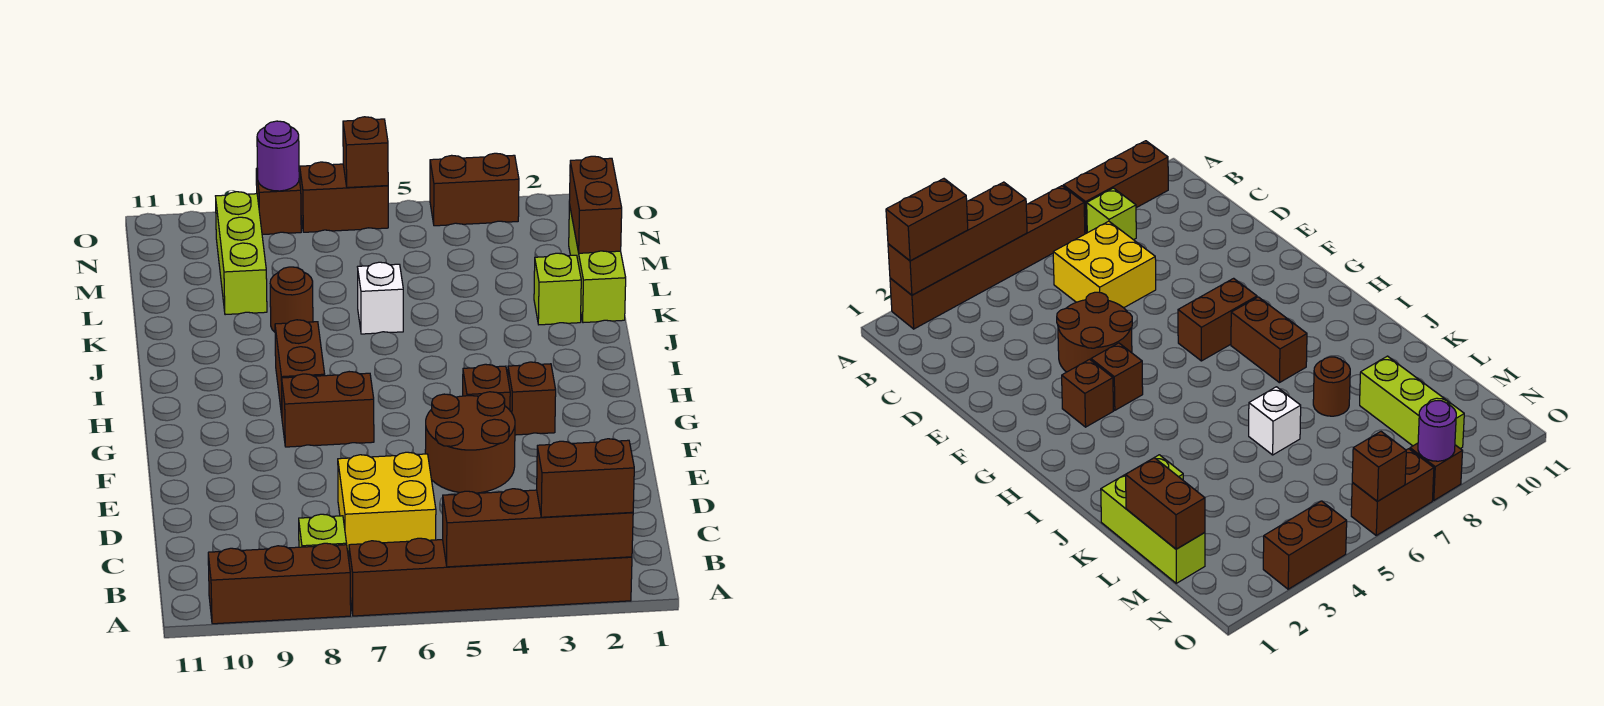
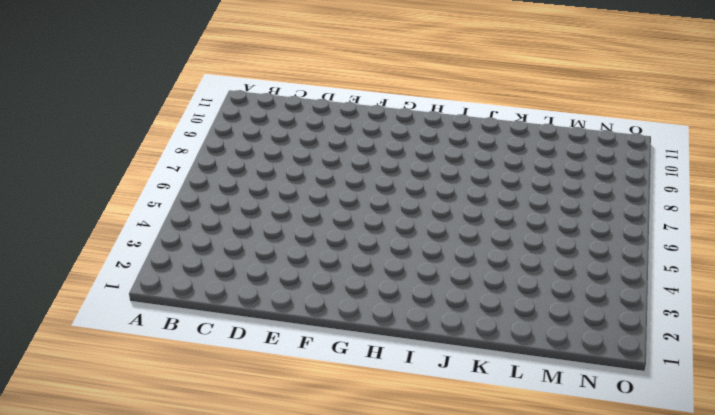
none -> brown brick A2:A7 level 1
none -> brown brick A8:A10 level 1
none -> lime brick B8 level 1

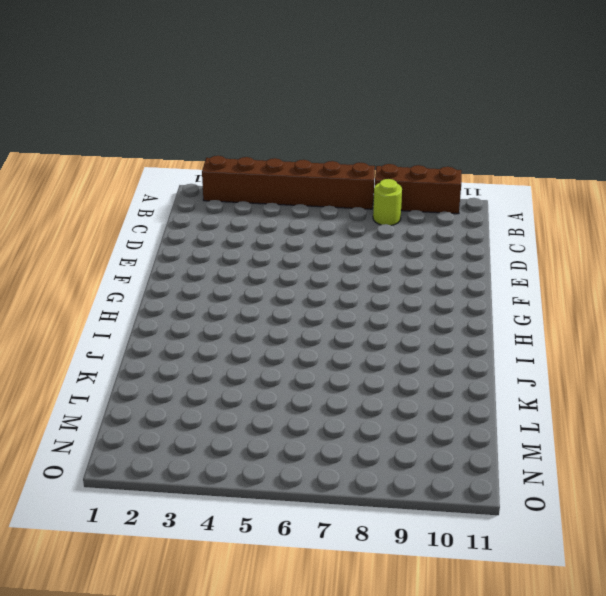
lime round brick B8 level 1 -> lime brick B8 level 1
none -> yellow brick C6:D7 level 1
none -> brown round brick E4:F5 level 1
none -> brown brick G3 level 1

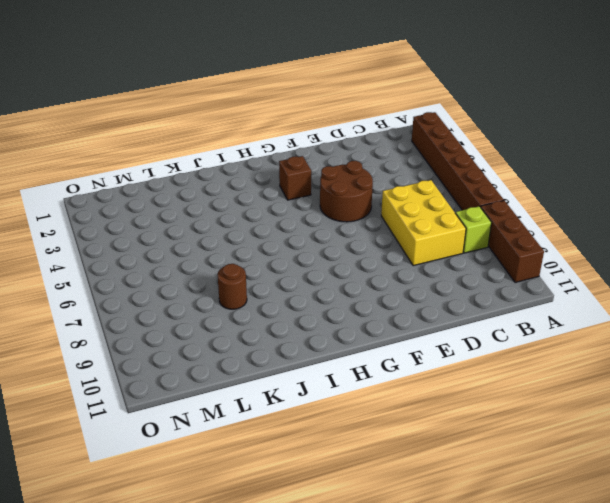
yellow brick C6:D8 level 1 -> yellow brick C6:D7 level 1
none -> brown brick G4 level 1
none -> brown brick G7:G8 level 1
none -> brown brick H8:I8 level 1

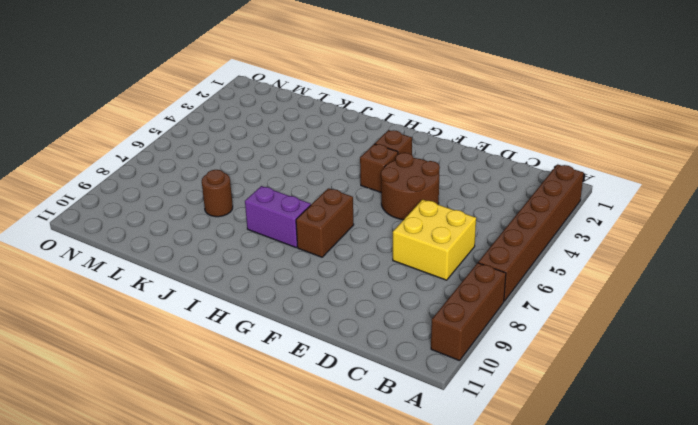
purple brick H8:I8 level 1 -> brown brick H8:I8 level 1
none -> lime brick B8 level 1
none -> lime brick K1:M1 level 1
none -> lime brick K2 level 1

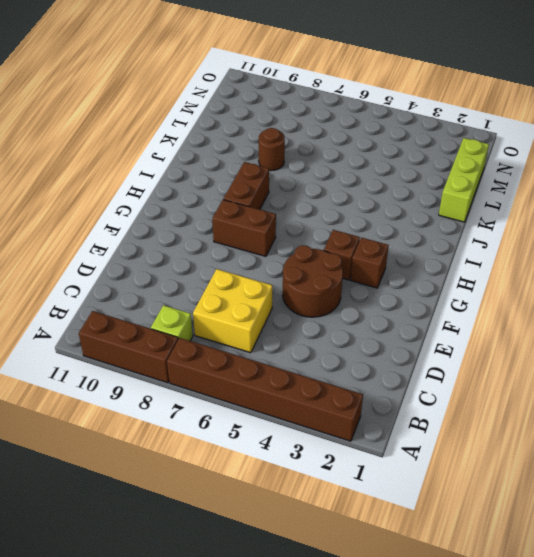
none -> lime brick K2 level 1
none -> white brick K6 level 1
none -> lime brick L9:N9 level 1

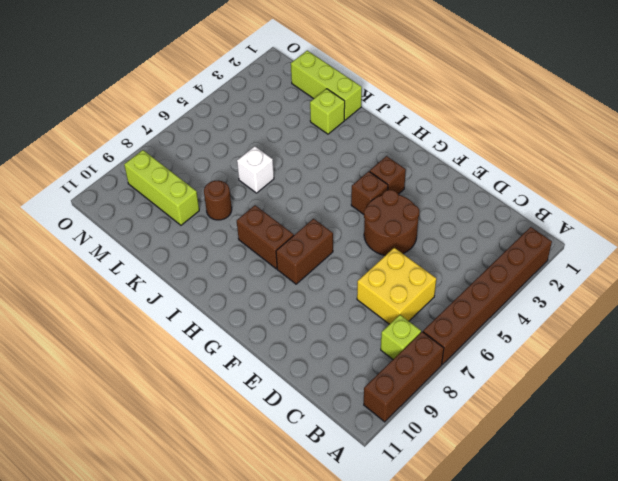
none -> brown brick O3:O4 level 1
none -> brown brick O6:O7 level 1
none -> brown brick O8 level 1

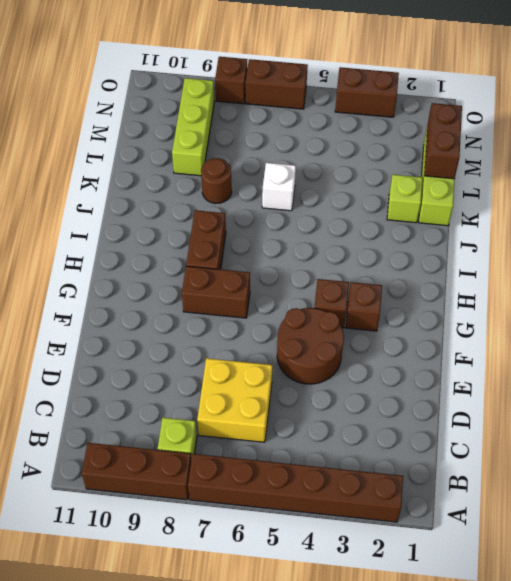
none -> brown brick A2:A5 level 2
none -> brown brick O6 level 2
none -> purple round brick O8 level 2

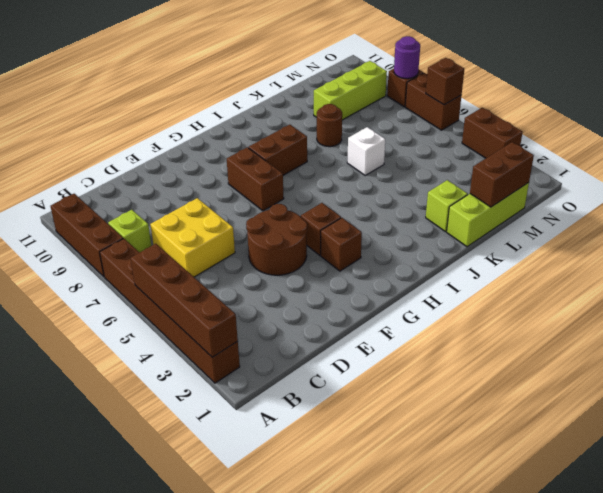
none -> brown brick A2:A3 level 3

